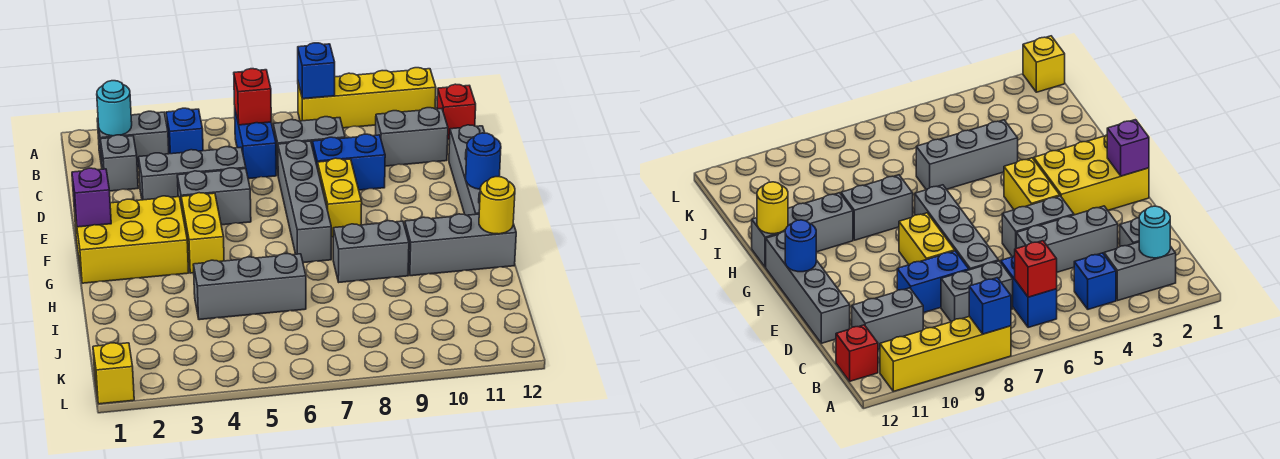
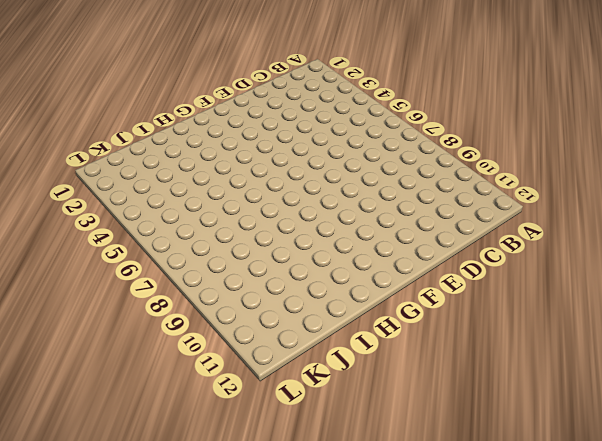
none -> yellow brick A8:A11 level 1
none -> grey brick B2:B3 level 1
none -> blue brick B4 level 1

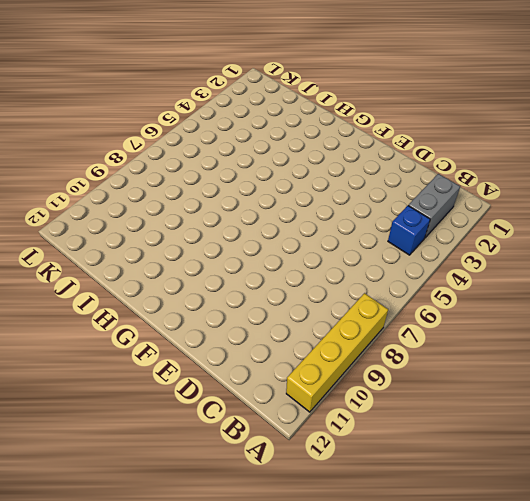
none -> blue brick B6:C6 level 1
none -> red brick B12 level 1
none -> grey brick C2 level 1

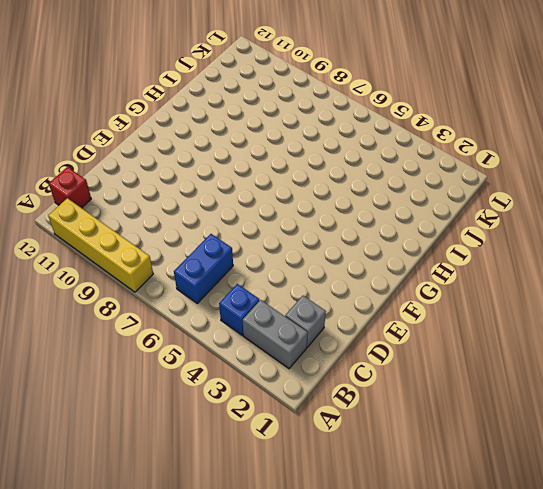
none -> grey brick C7:C8 level 1
none -> grey brick C10:C11 level 1
none -> grey brick D3:D5 level 1

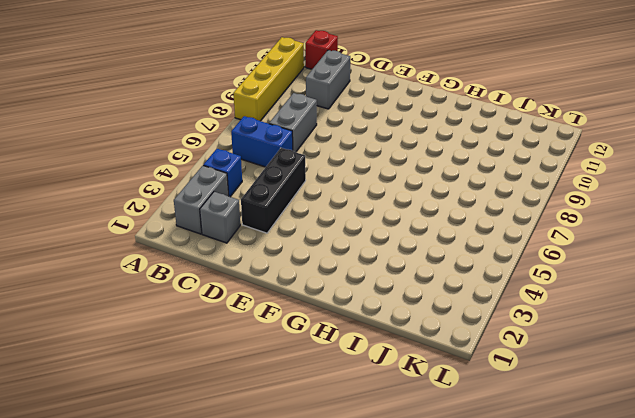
black brick D3:D5 level 1 -> grey brick D3:D5 level 1
none -> grey brick D7:G7 level 1
none -> blue brick D8:D9 level 1
none -> grey brick D12:G12 level 1

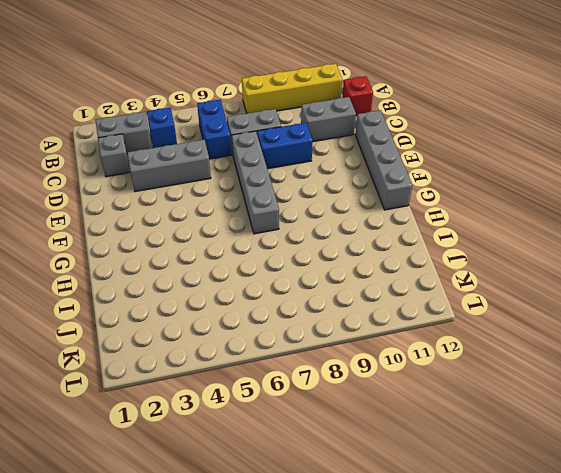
none -> grey brick E4:E5 level 1
none -> yellow brick E8:F8 level 1
none -> yellow brick F1:G3 level 1

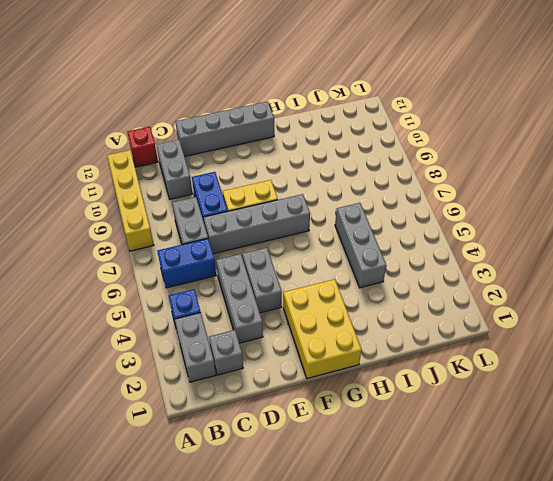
none -> yellow brick F4:G4 level 1
none -> grey brick H8:H9 level 1
none -> grey brick H10:H12 level 1

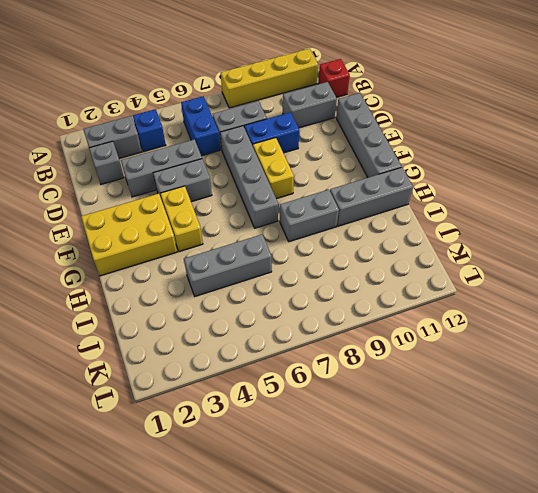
none -> yellow brick L1 level 1
none -> blue brick A8 level 2
none -> cyan round brick B2 level 2

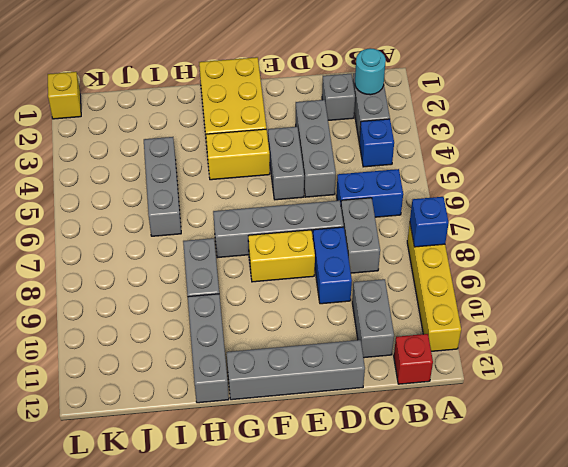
none -> red brick B6 level 2
none -> purple brick F1 level 2
none -> blue round brick F12 level 2

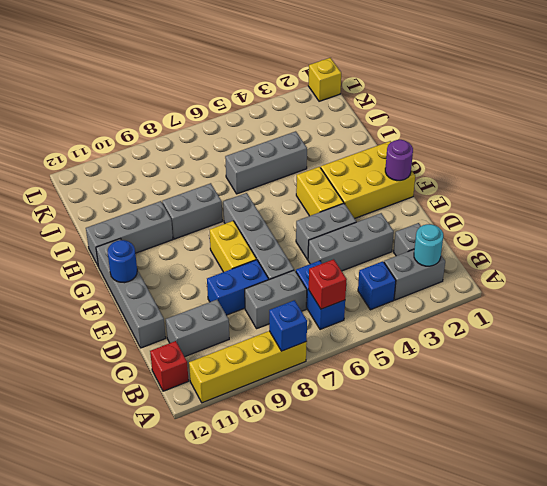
purple round brick F1 level 2 -> purple brick F1 level 2
none -> yellow round brick H12 level 2

